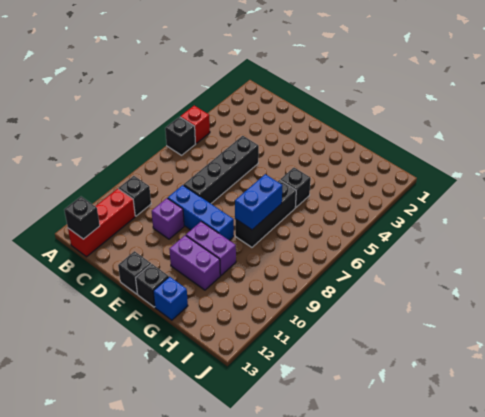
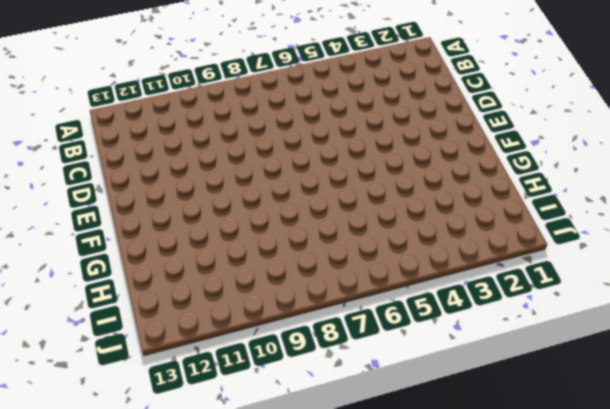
none -> red brick A5 level 1
none -> black brick A6 level 1
none -> black brick B10 level 1

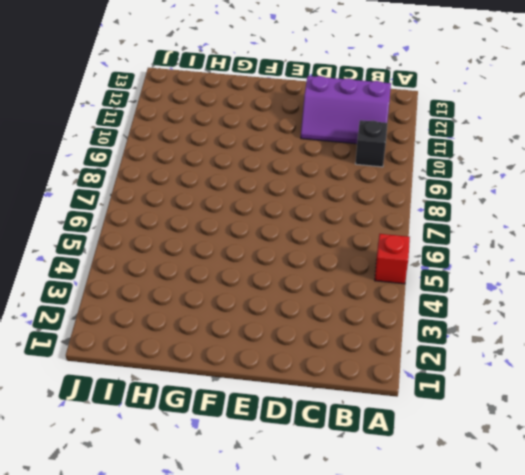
purple slope B11:D12 level 1 top 12 -> red brick B11:B13 level 1
none -> black brick A6 level 1
none -> black brick D5:D8 level 1
none -> blue brick D9:F9 level 1

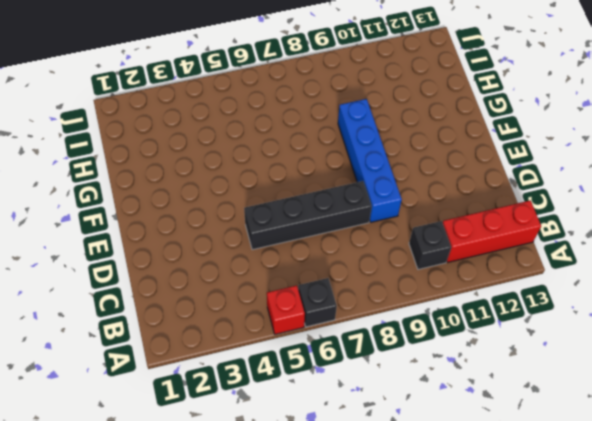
blue brick D9:G9 level 1 -> blue brick D9:F9 level 1
none -> purple brick D10 level 1
none -> black brick E13 level 1
none -> purple brick F10:G10 level 1

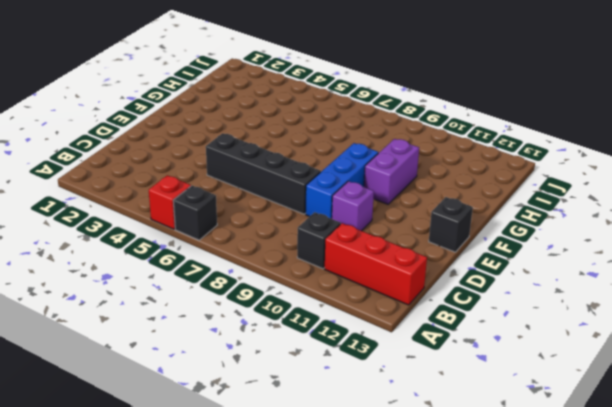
none -> purple brick F11:G11 level 1
none -> black brick F13 level 1
none -> black brick G5 level 1

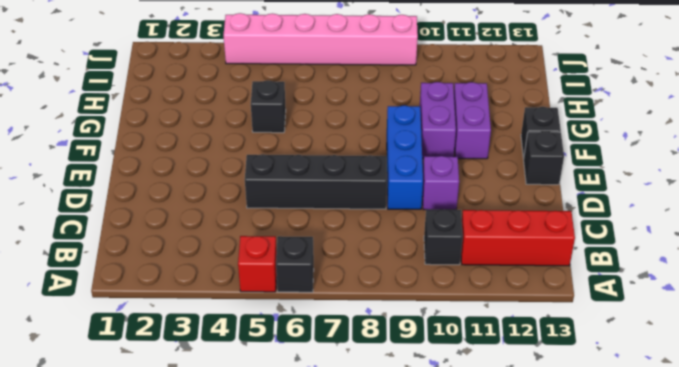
pink brick J4:J9 level 1 -> none
none -> black brick G6:G8 level 1
none -> blue brick G13 level 1
none -> black brick B13 level 2

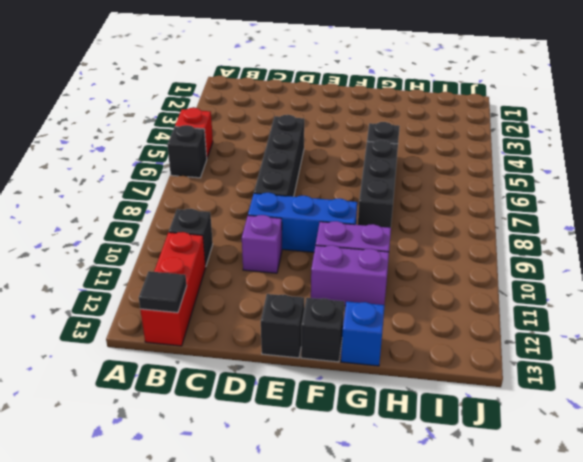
black tile B13 level 2 -> black brick B13 level 2
none -> blue brick G7:G8 level 2

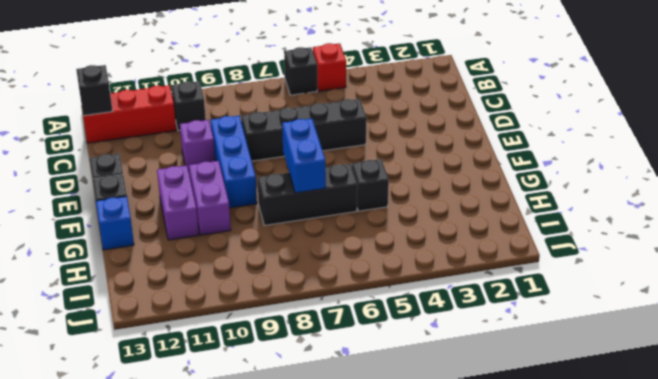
blue brick F7:G7 level 2 -> blue brick G7:G8 level 2

